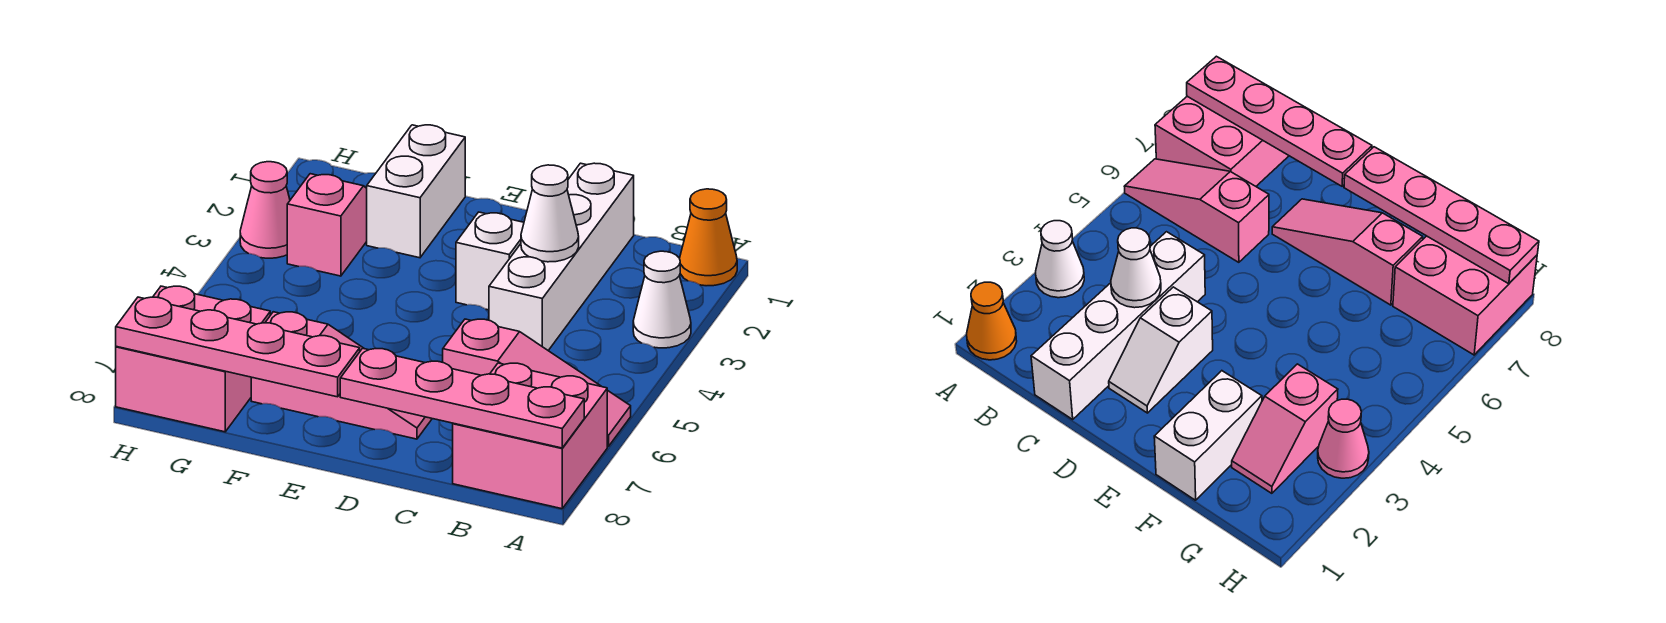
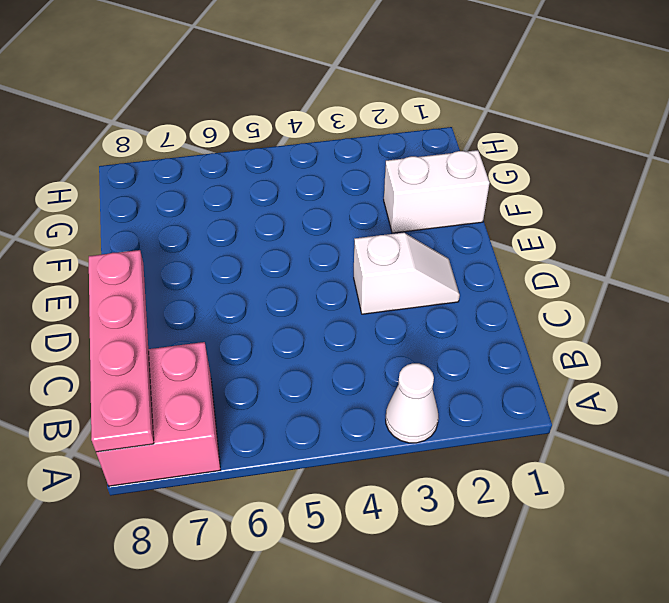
none -> orange cone A1 level 1
none -> pink slope A6:C6 level 1 top C
none -> white brick C1:C4 level 1

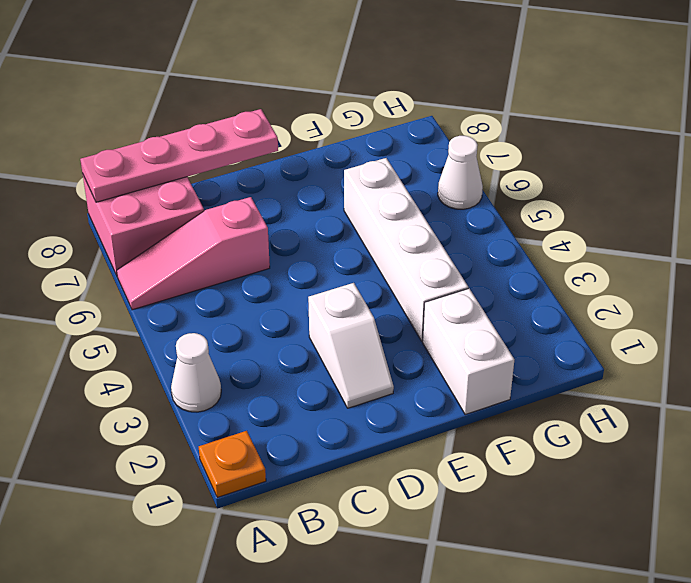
orange plate A1 level 1 -> orange cone A1 level 1
white brick F3:F6 level 1 -> white brick C1:C4 level 1
white cone H6 level 1 -> white cone C3 level 2
none -> pink slope D7:F7 level 1 top F
none -> pink slope G2:G3 level 1 top 3
none -> pink brick G7:H8 level 1

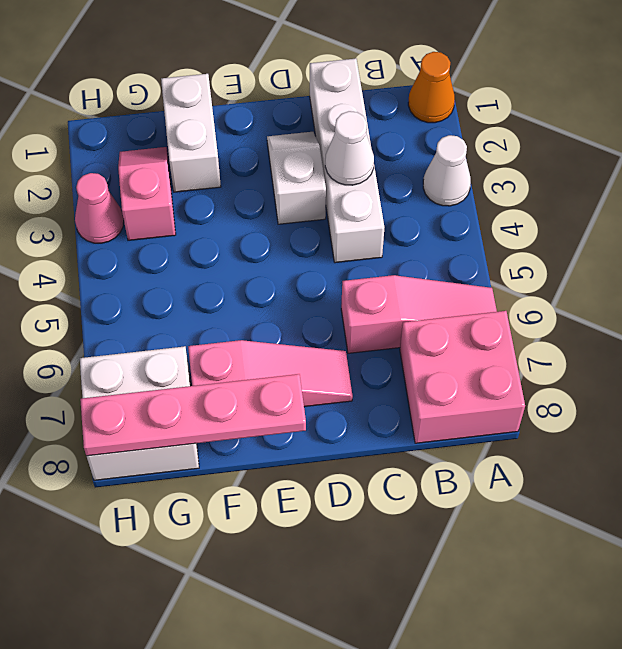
white brick G7:H8 level 1 -> pink brick G7:H8 level 1
none -> pink plate A8:D8 level 2

